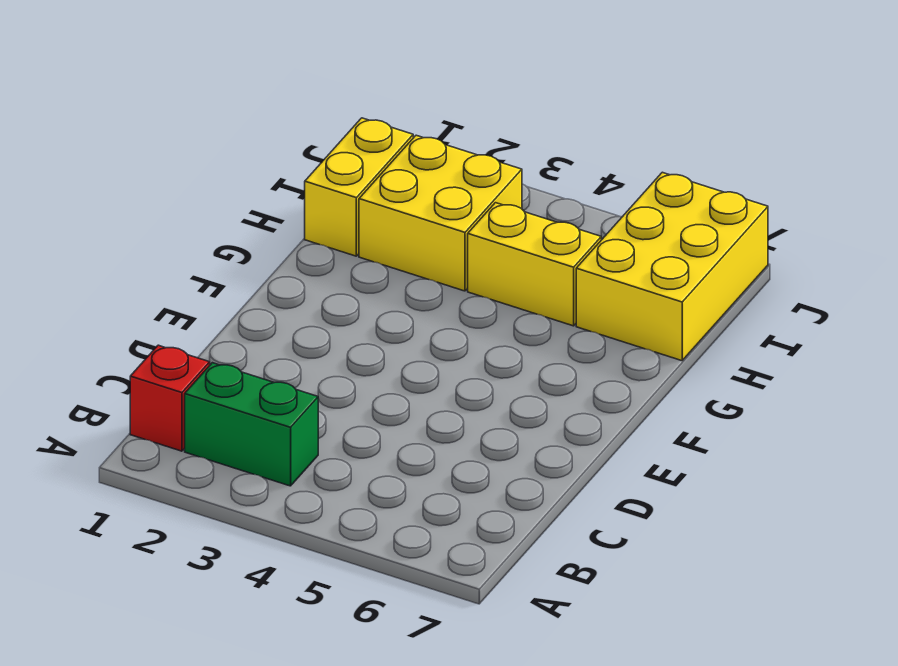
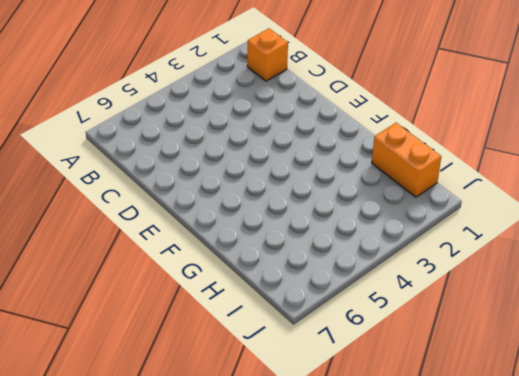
orange brick B1 level 1 -> red brick B1 level 1
orange brick H1:I1 level 1 -> yellow brick H1:I1 level 1
none -> green brick B2:B3 level 1
none -> yellow brick H2:I3 level 1

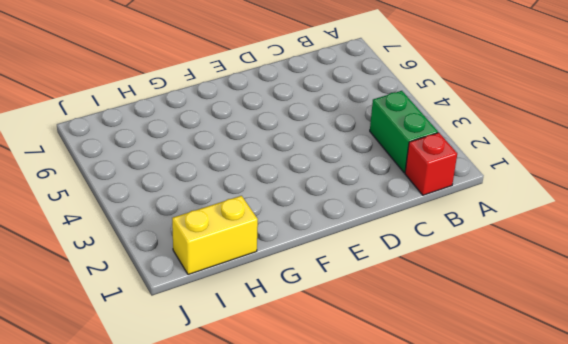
none -> yellow brick H2:I3 level 1
none -> yellow brick H4:H5 level 1

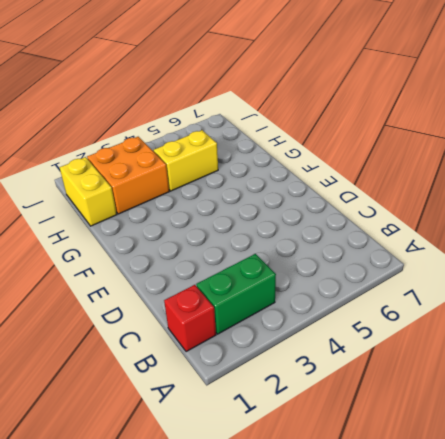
orange brick H2:I3 level 1 -> yellow brick H2:I3 level 1
none -> yellow brick H6:J7 level 1

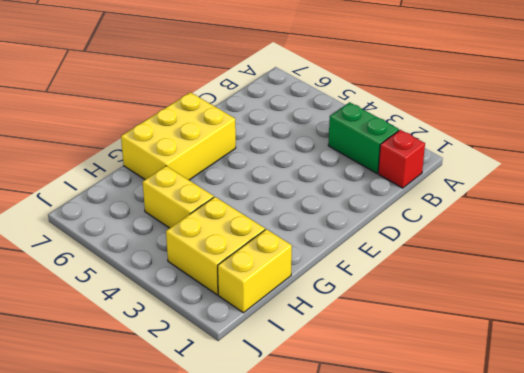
yellow brick E6:G7 level 1 -> yellow brick H6:J7 level 1

